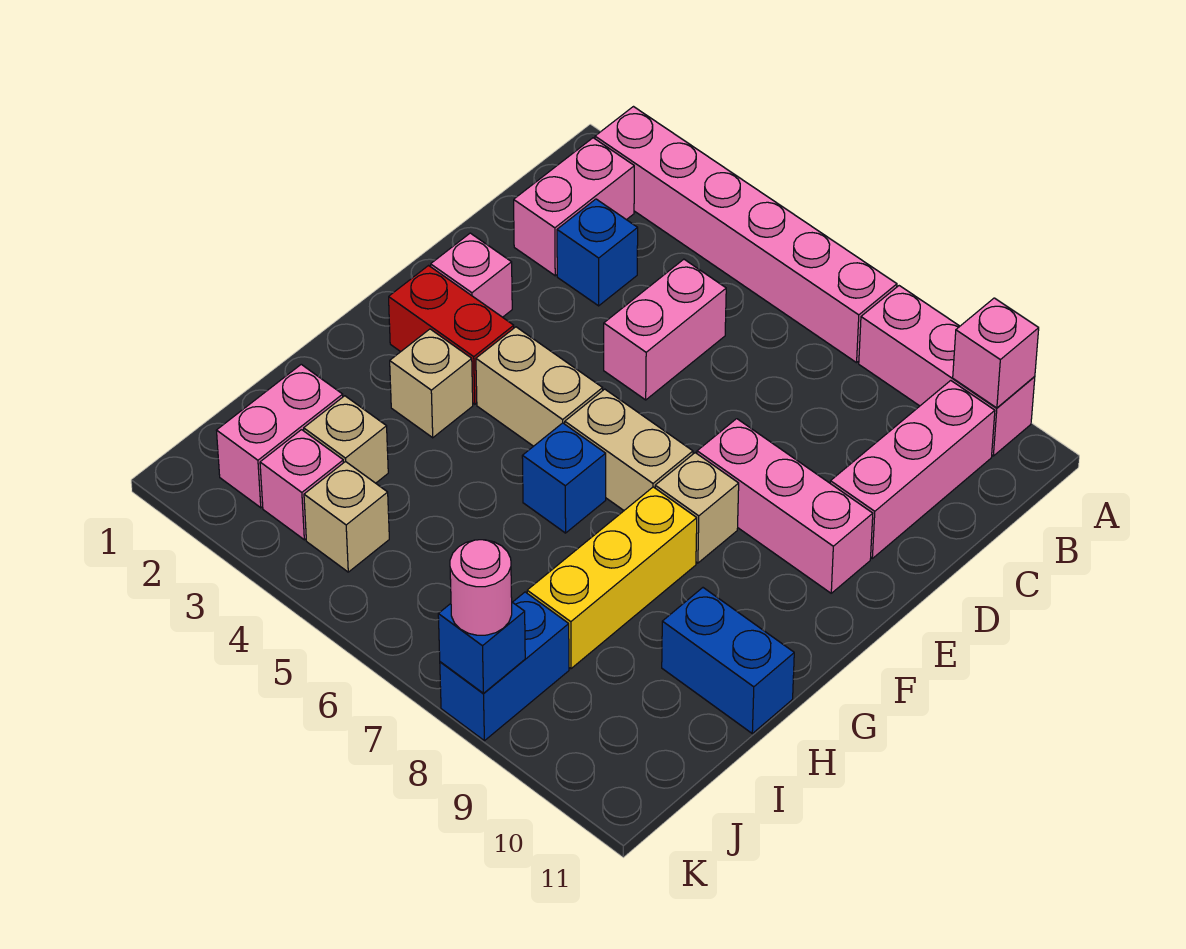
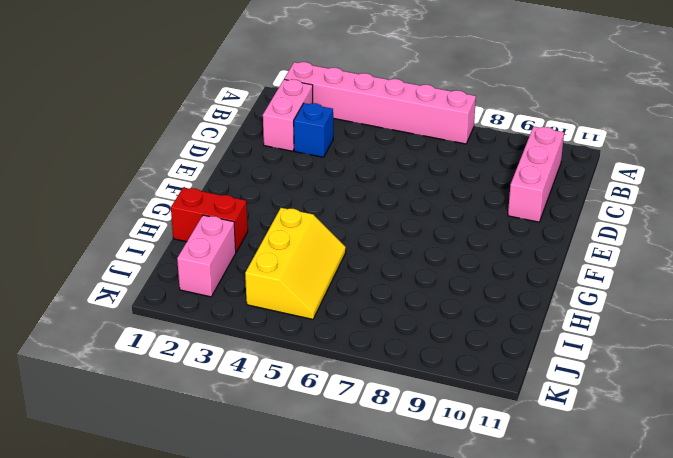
red brick H1:H2 level 1 -> red brick F2:F3 level 1
yellow slope H4:J5 level 1 top 4 -> tan brick J4 level 1
none -> pink brick A8:A10 level 1
none -> pink brick C5:D5 level 1
none -> pink brick E2 level 1

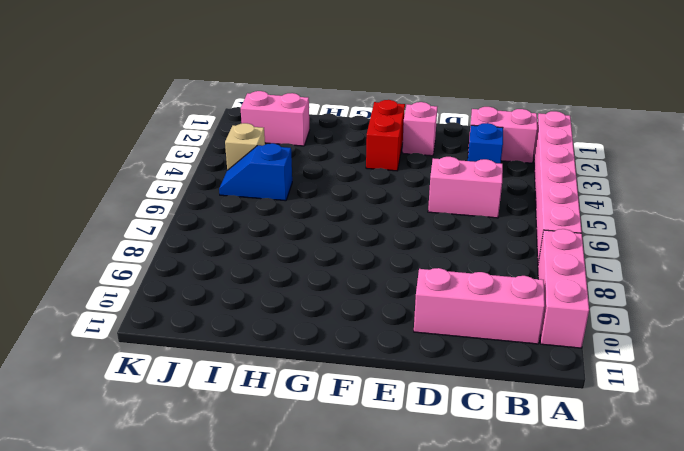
blue slope I5:J5 level 1 top I -> none
none -> pink brick E8:E10 level 1
none -> tan brick F4:F5 level 1
none -> tan brick F6:F7 level 1

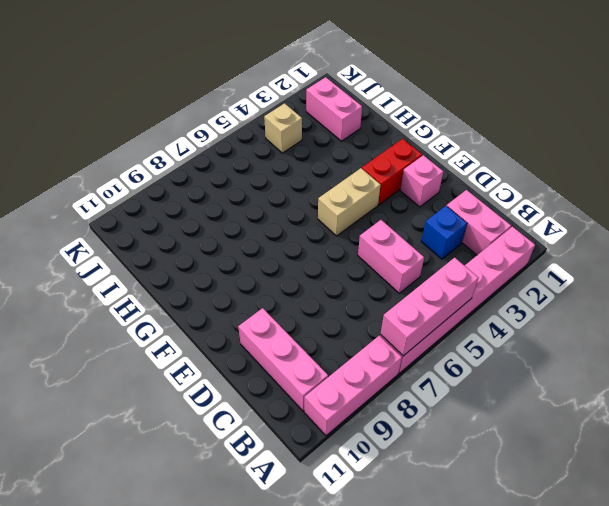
pink brick A5:A7 level 2 -> pink brick E8:E10 level 1
none -> tan brick F6:F7 level 1
none -> tan brick F8 level 1
none -> tan brick G3 level 1

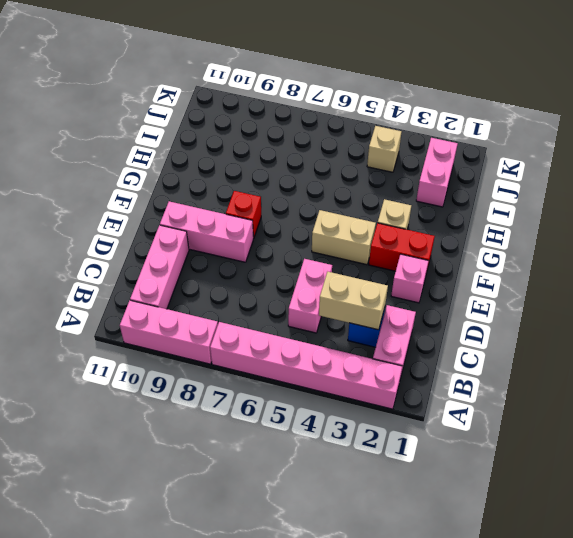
tan brick C3:C4 level 2 -> tan brick F6:F7 level 1
red brick F8 level 1 -> tan brick F8 level 1
none -> blue brick G6 level 1
none -> yellow brick G8:I8 level 1
none -> blue brick H10:H11 level 1

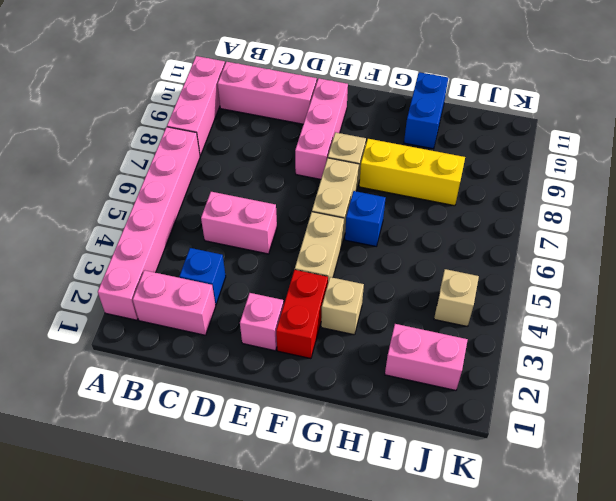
none -> tan brick I3 level 1
none -> pink brick J3 level 1
none -> blue brick J8:K8 level 1

